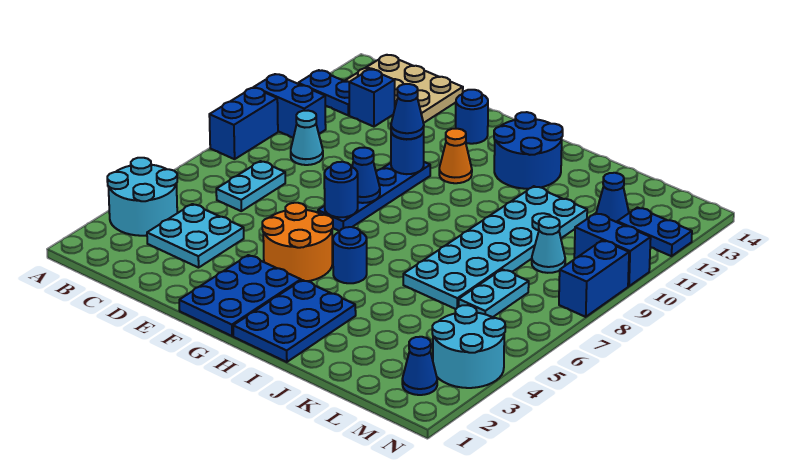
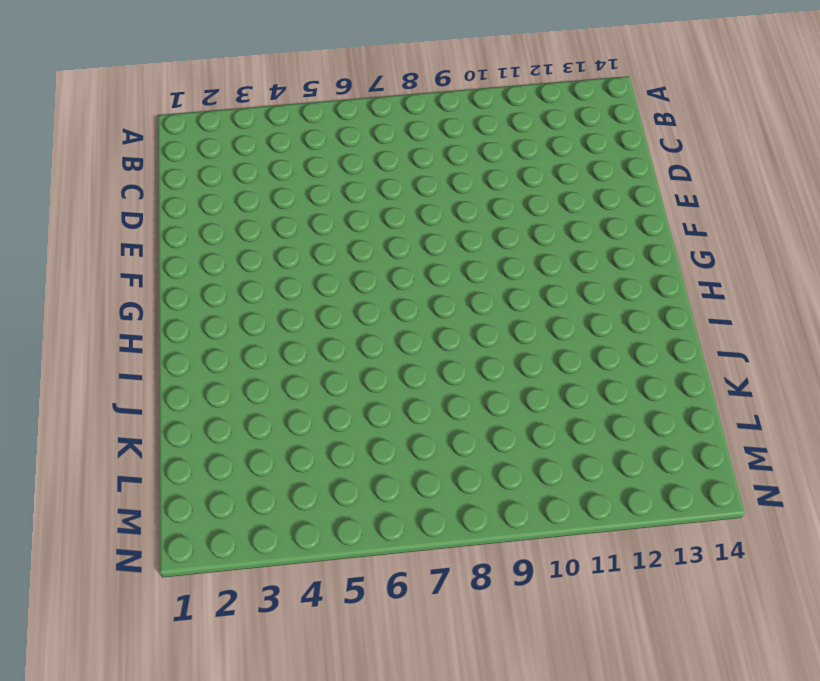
none -> cyan round brick A3:B4 level 1
none -> blue brick A8:A9 level 1
none -> blue brick A10:B10 level 1
none -> blue plate A12:B12 level 1

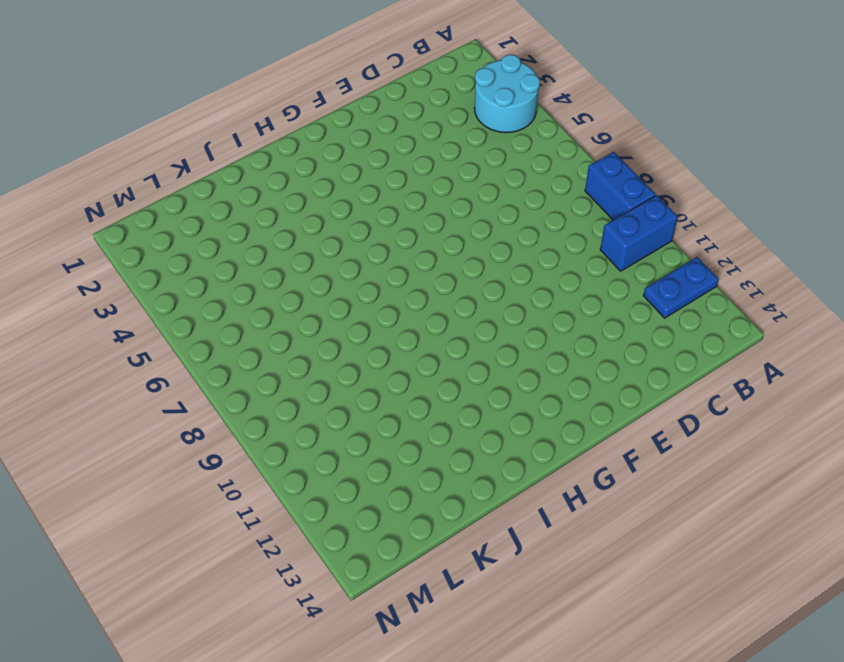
none -> tan plate B13:D14 level 1
none -> cyan plate C3:D4 level 1
none -> cyan plate C6:C7 level 1
none -> cyan cone C9 level 1

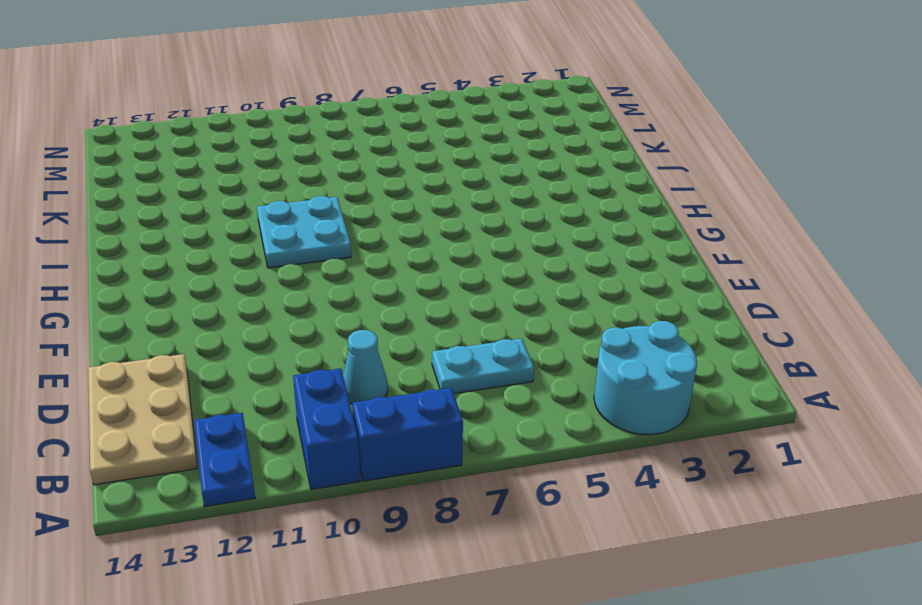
cyan plate H9:I10 level 1 -> cyan plate C3:D4 level 1
none -> blue brick C12 level 1
none -> blue plate F1:G3 level 1
none -> orange round brick F4:G5 level 1
none -> blue plate F7:F10 level 1

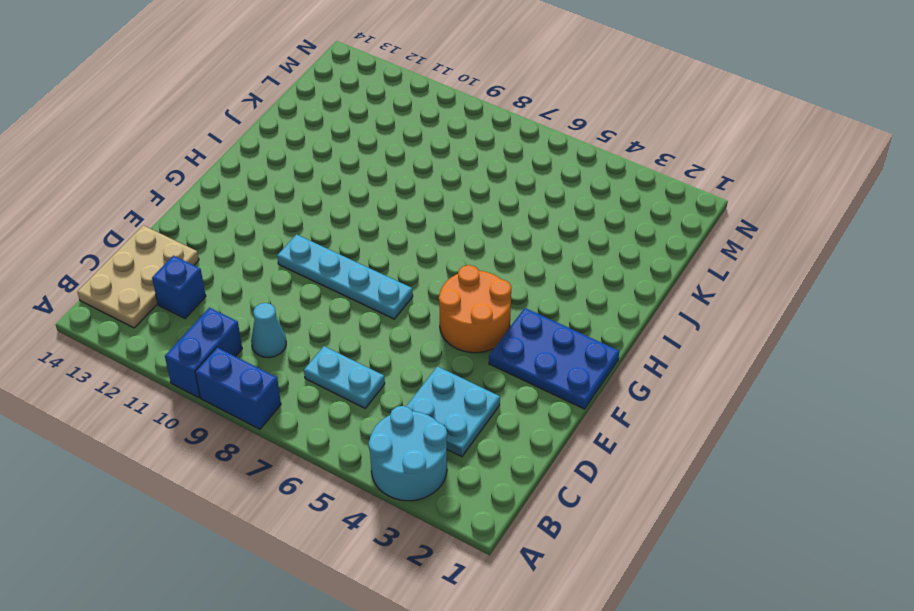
cyan plate F7:F10 level 1 -> blue plate F7:F10 level 1
none -> blue plate A12:B12 level 1
none -> blue round brick F13 level 1
none -> orange cone G11 level 1
none -> blue plate H1:I3 level 1

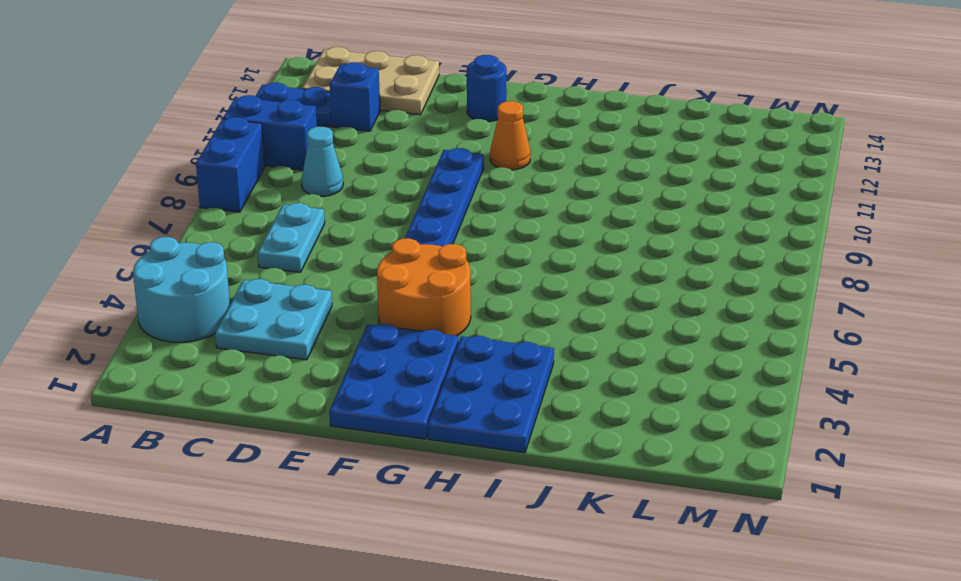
none -> blue round brick H5 level 1
none -> blue round brick H12:I13 level 1
none -> cyan plate J6:K11 level 1
none -> cyan plate L6:L7 level 1

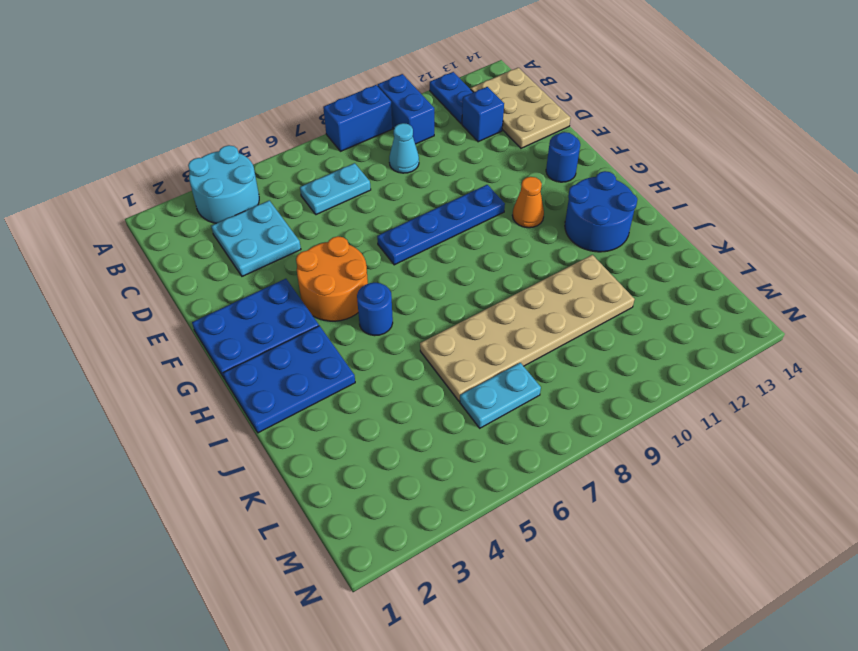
tan plate J6:K11 level 1 -> cyan plate J6:K11 level 1
none -> cyan cone L9 level 1
none -> blue cone L12 level 1
none -> blue cone M2 level 1
none -> cyan round brick M3:N4 level 1

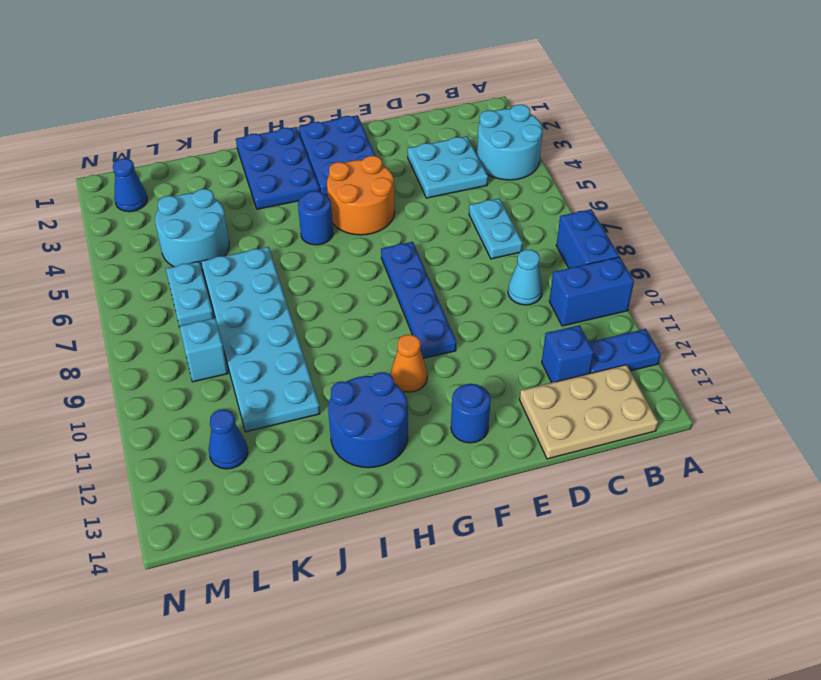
cyan round brick K4:L5 level 1 -> cyan round brick M3:N4 level 1
cyan brick L9 level 1 -> cyan cone L9 level 1
none -> blue brick M10:N10 level 1
none -> blue plate M12:N12 level 1
none -> blue brick N8:N9 level 1
none -> blue round brick F7 level 2

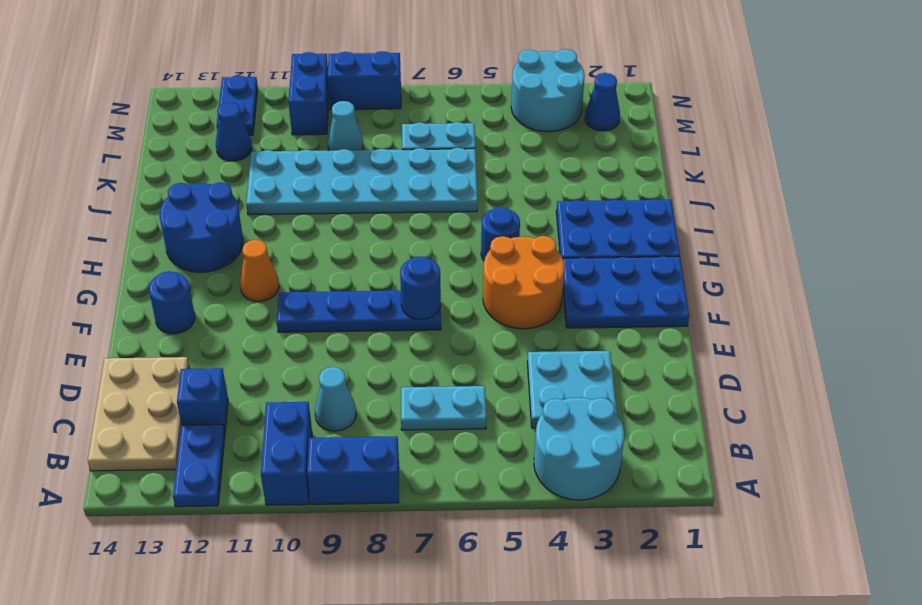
none -> blue cone F8 level 2
none -> blue round brick F10 level 2
none -> blue cone F10 level 3

